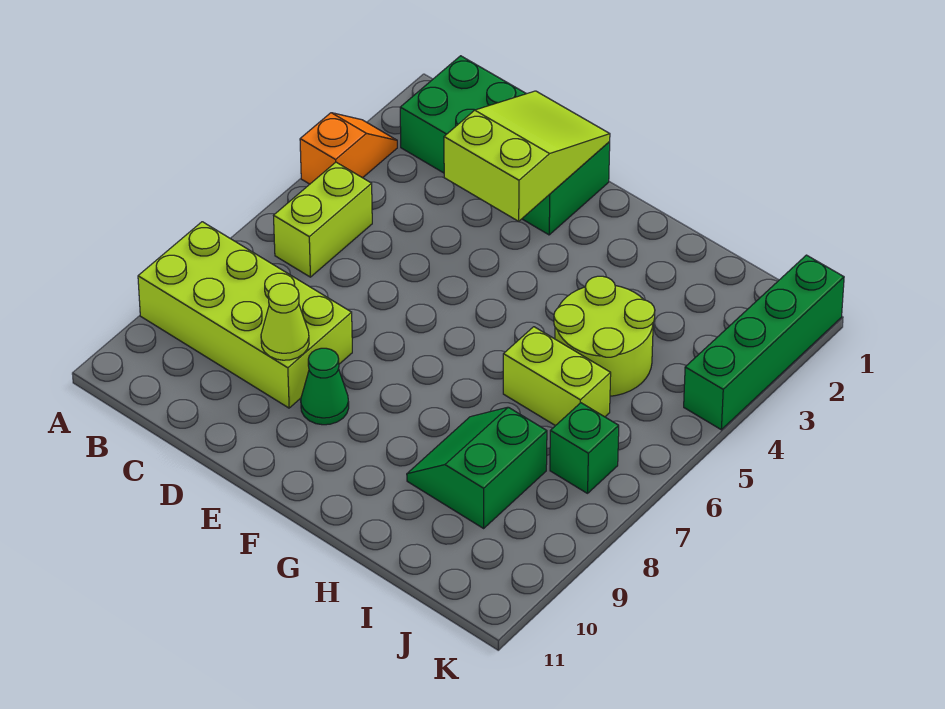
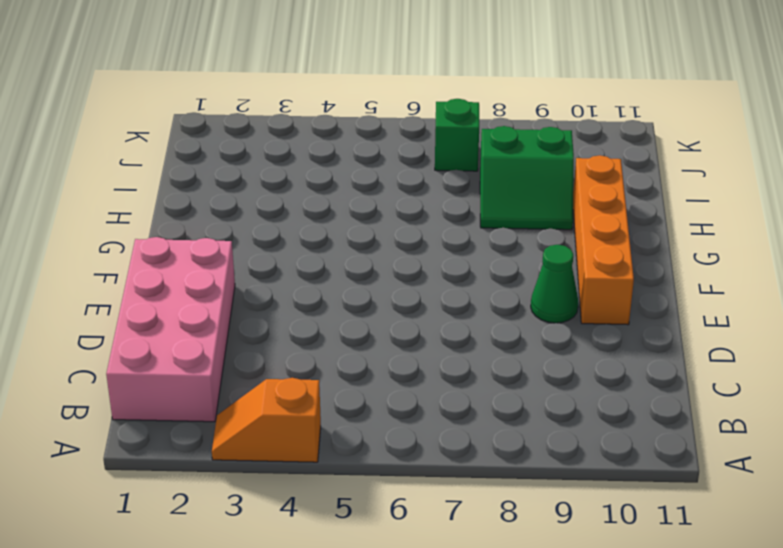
pink brick B1:E2 level 1 -> green brick B1:E2 level 1
orange brick E10:H10 level 1 -> none
none -> lime brick A8:D9 level 1
none -> lime brick B5:B6 level 1
none -> lime round brick H4:I5 level 1

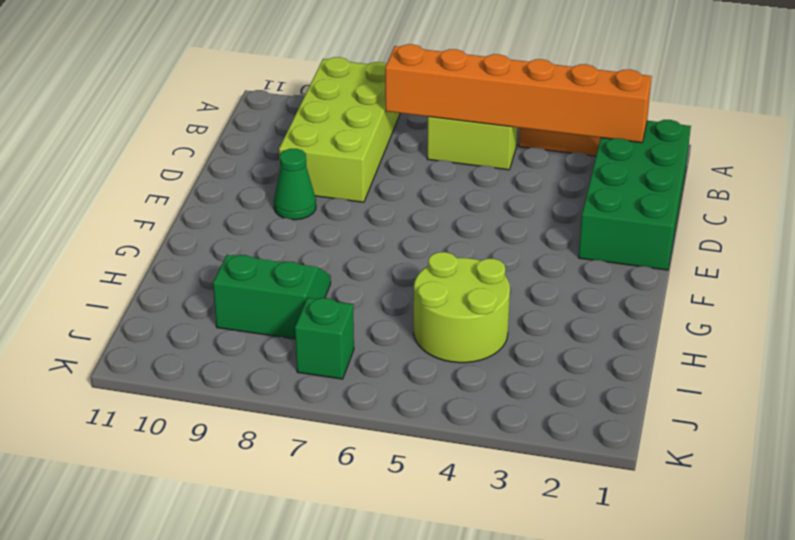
orange brick B2:B7 level 2 -> none
none -> lime brick H6:I6 level 1
none -> green brick K1:K4 level 1
none -> lime slope D1:E3 level 2 top 3

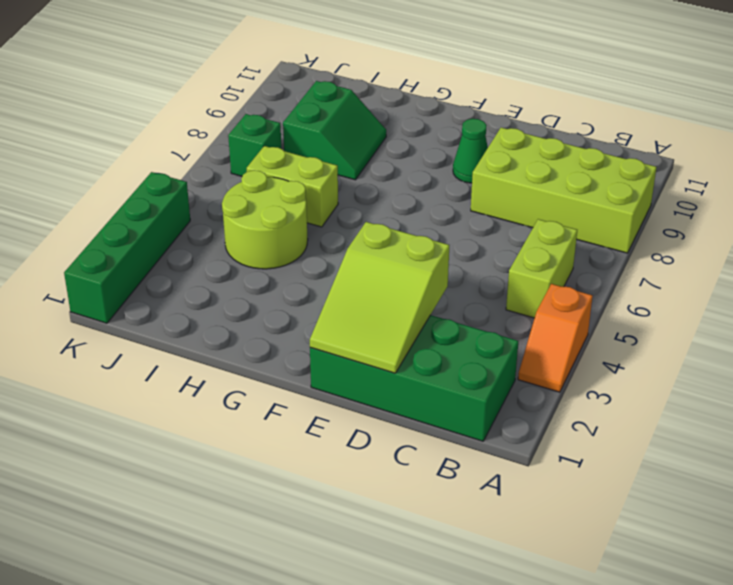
none -> lime cone D9 level 2

